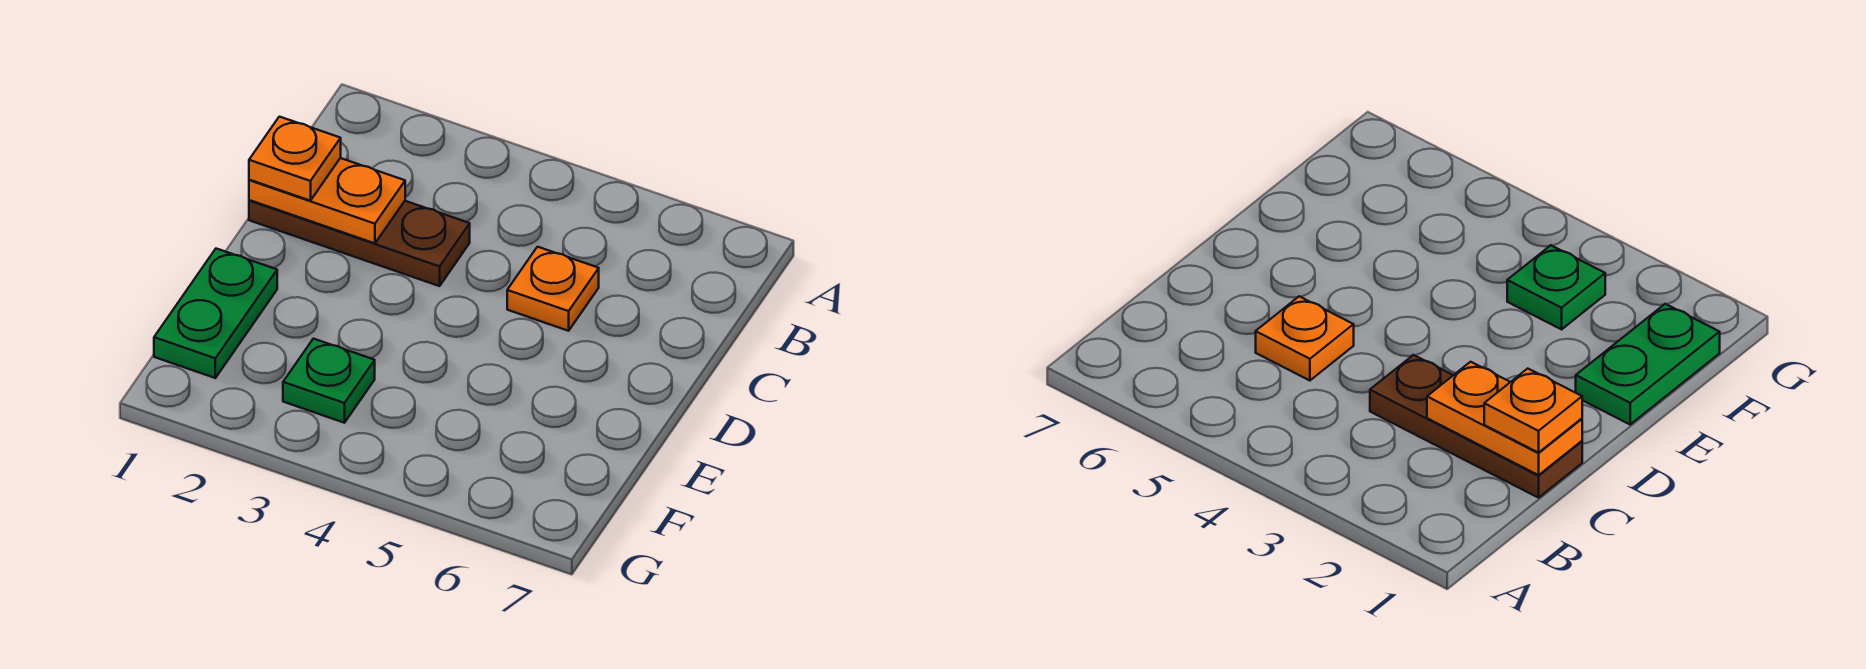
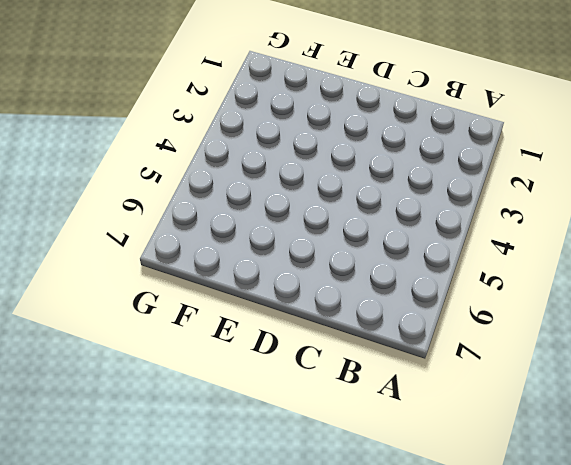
none -> brown plate C1:C3 level 1
none -> orange plate C5 level 1

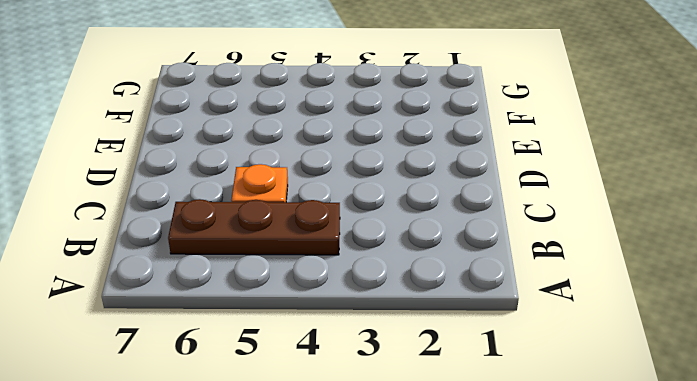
brown plate B4:B6 level 1 -> brown plate C1:C3 level 1
none -> green plate E1:F1 level 1
none -> green plate F3 level 1

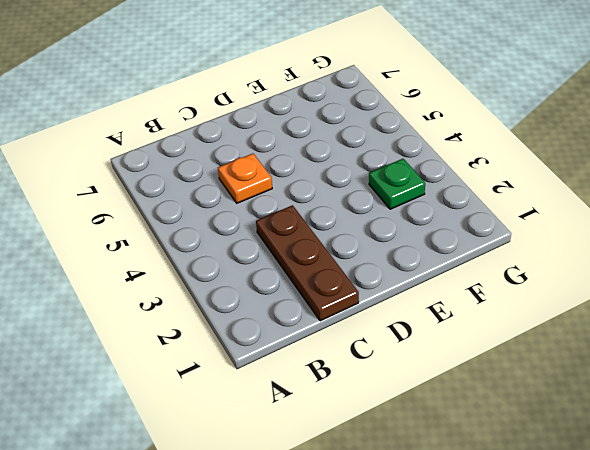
none -> green plate E1:F1 level 1
none -> orange plate C1:C2 level 2

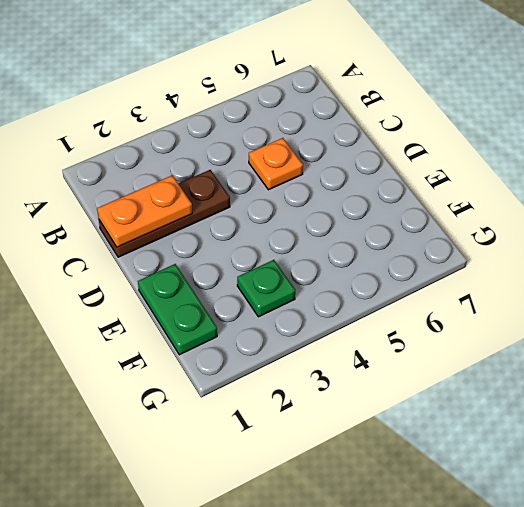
none -> orange plate C1 level 3

